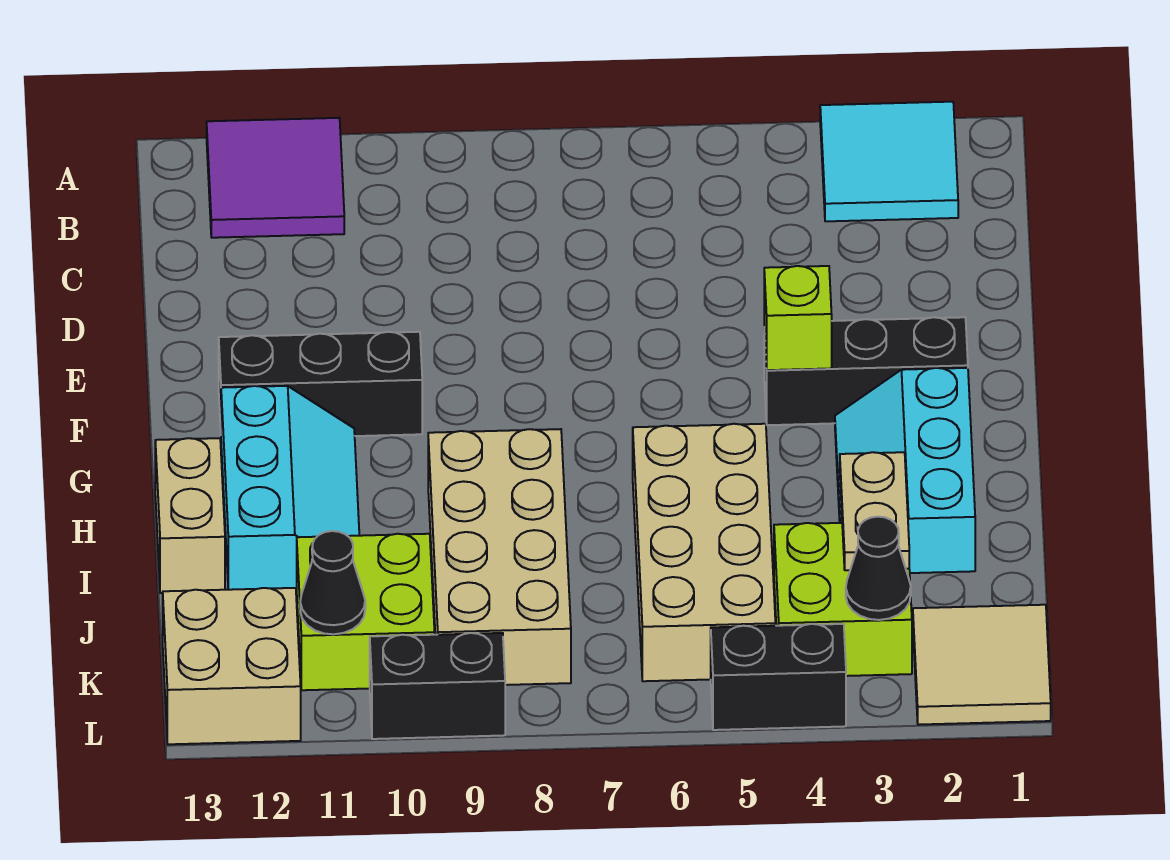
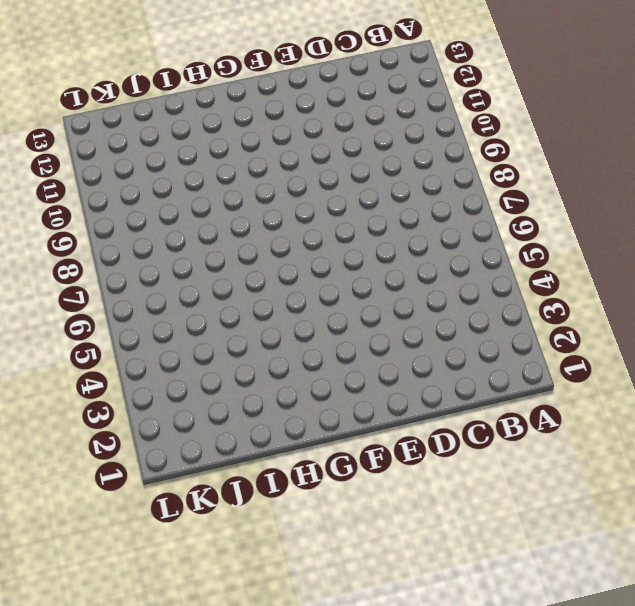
none -> cyan tile A2:B3 level 1
none -> purple tile A11:B12 level 1
none -> black brick F2:F4 level 1

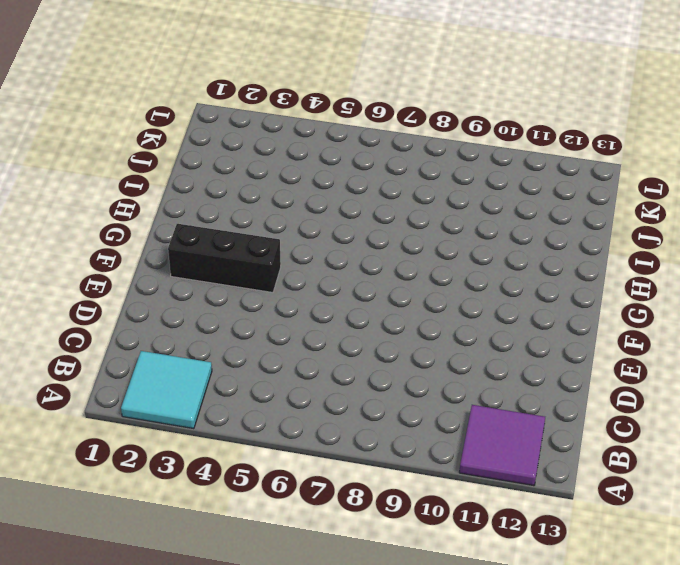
none -> black brick F10:F12 level 1
none -> cyan slope G2:I3 level 1 top 2
none -> cyan slope G11:I12 level 1 top 12

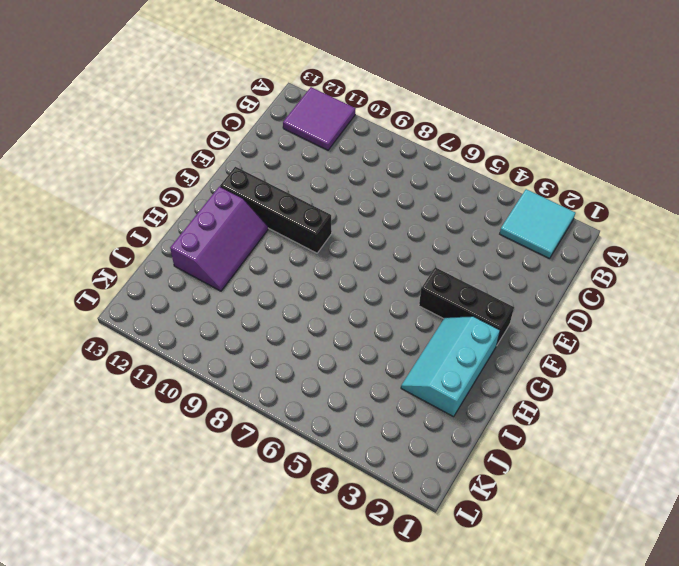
black brick F9:F12 level 1 -> black brick F10:F12 level 1
purple slope G11:I12 level 1 top 12 -> cyan slope G11:I12 level 1 top 12
none -> tan brick H5:K6 level 1
none -> tan brick H8:K9 level 1
none -> tan brick H13:I13 level 1

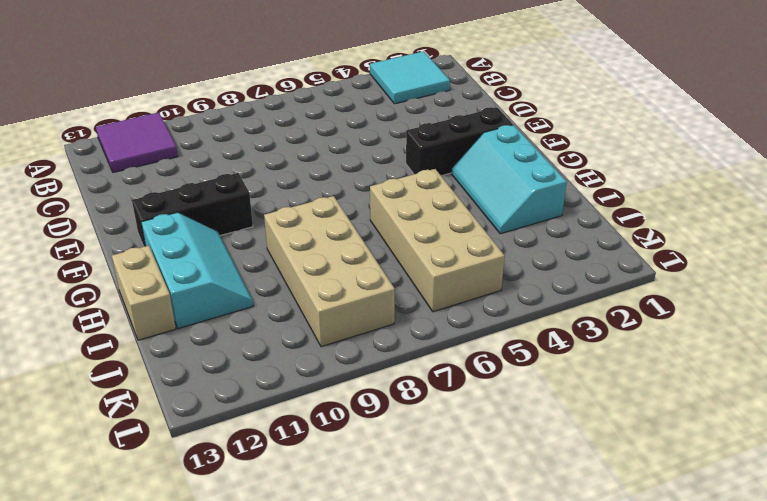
none -> lime brick J3:K4 level 1
none -> lime brick J10:K11 level 1
none -> tan tile K1:L2 level 1

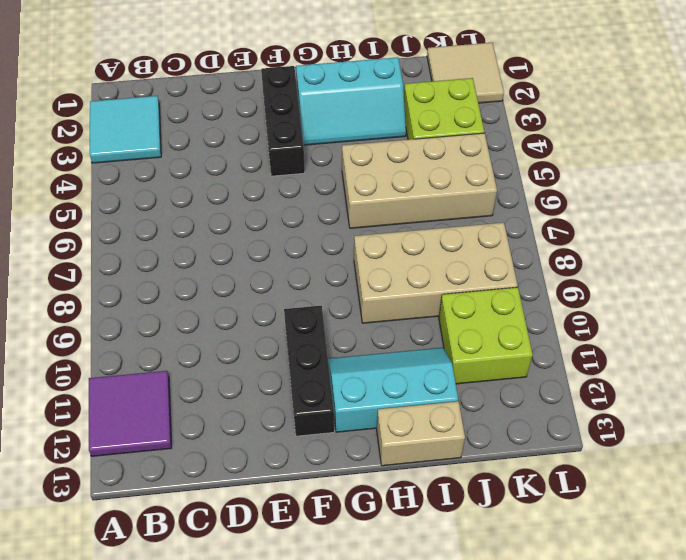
none -> tan brick K12:L13 level 1
none -> black brick L4:L5 level 1
none -> black brick L9:L10 level 1

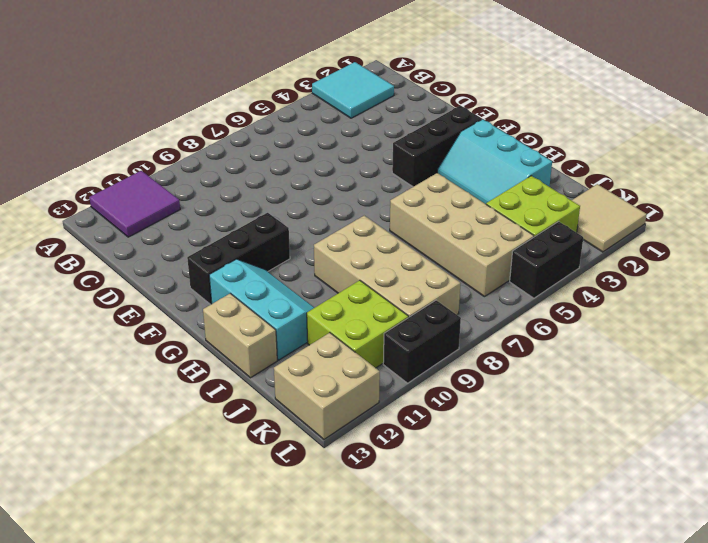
none -> lime brick F4 level 2
none -> tan plate I3:J3 level 2
none -> black cone K3 level 2

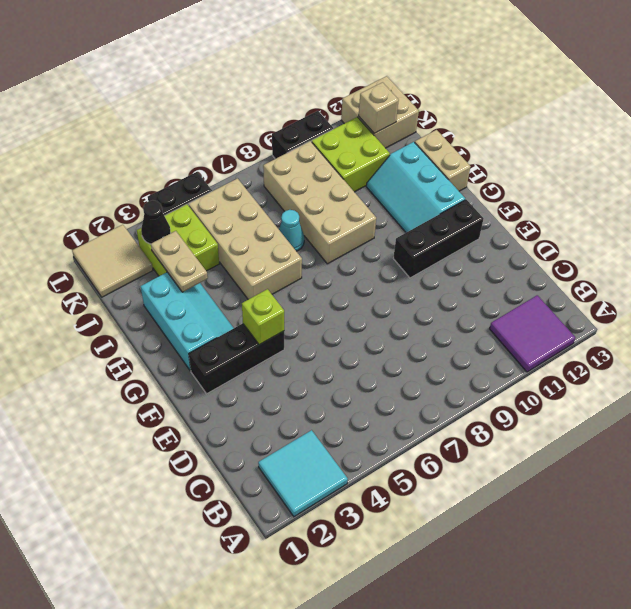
cyan cone I7 level 1 -> none
tan brick K12 level 2 -> none
none -> black cone K11 level 2

